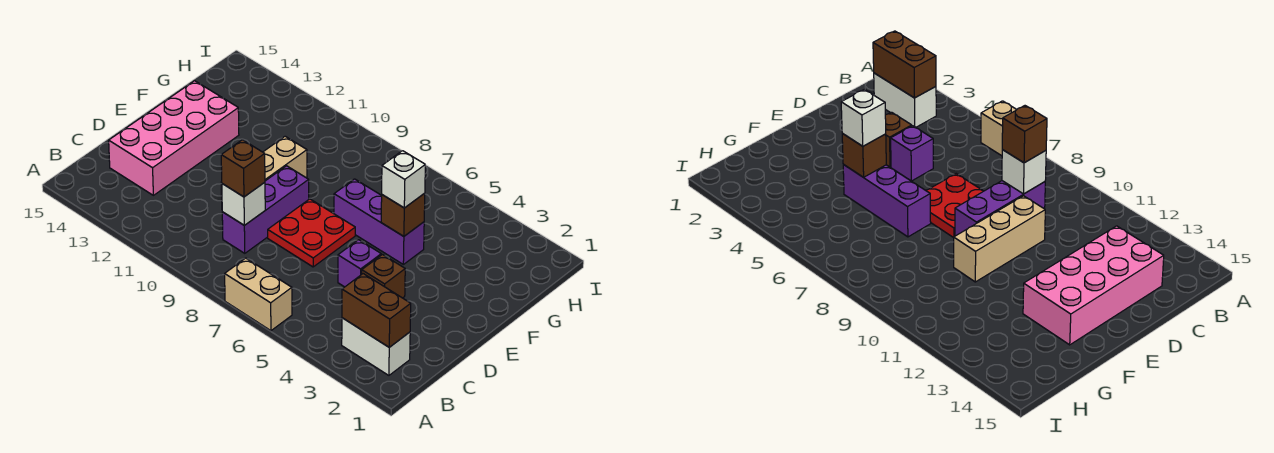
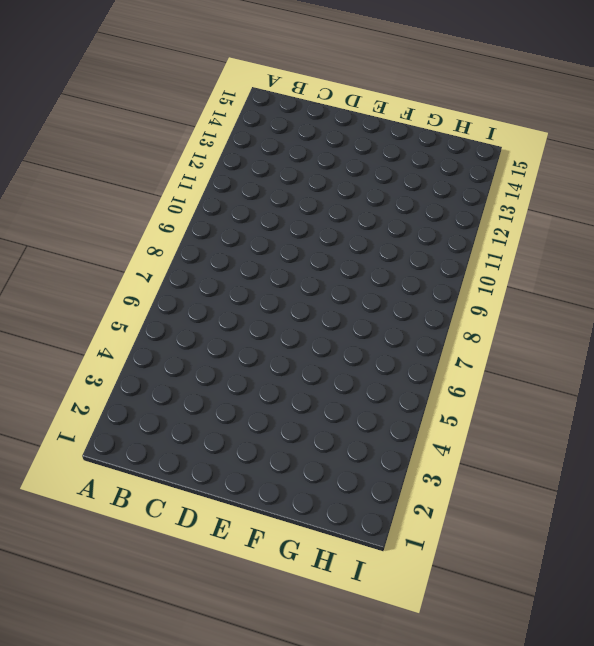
none -> tan brick A6:A7 level 1
none -> white brick B2:B3 level 1
none -> purple brick C9:E9 level 1

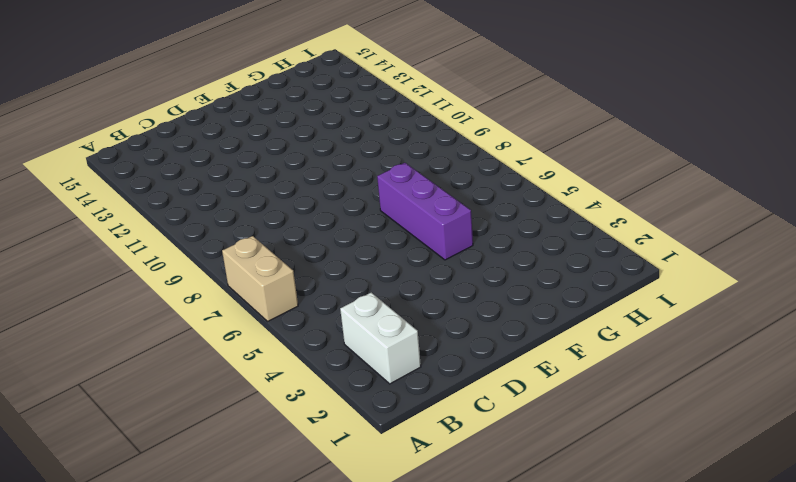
none -> purple brick C9:E9 level 1
none -> pink brick C13:F14 level 1
none -> brown brick D4 level 1

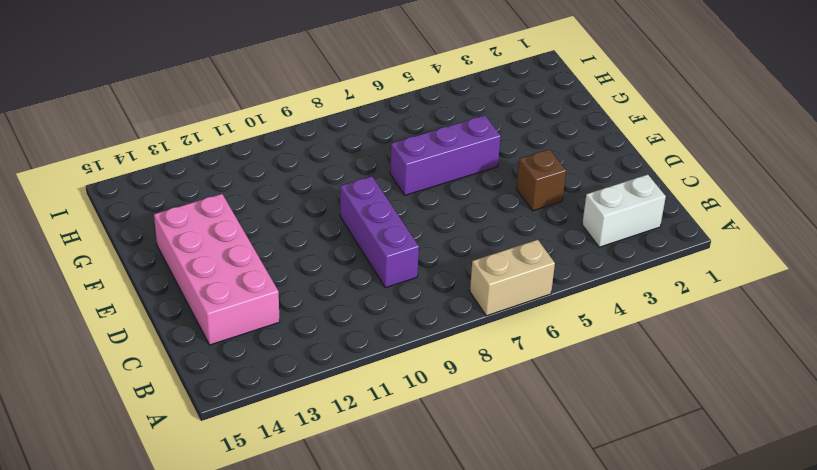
none -> purple brick D5 level 1
none -> red plate D7:E8 level 1
none -> tan brick D10:F10 level 1

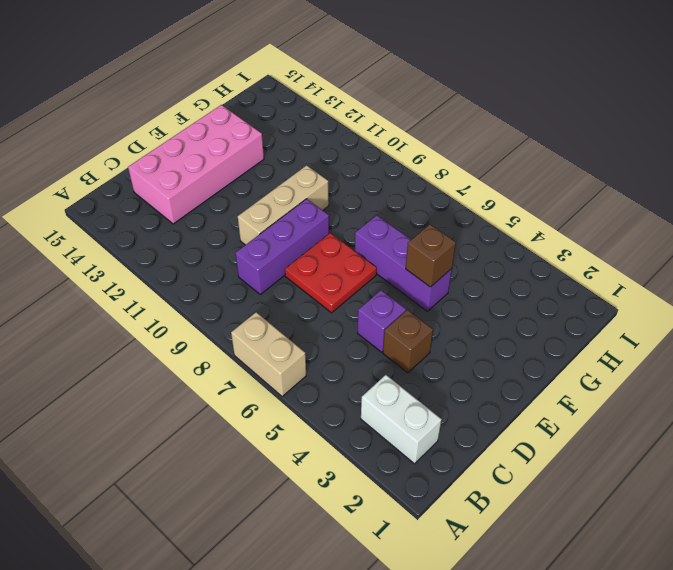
none -> brown brick B2:B3 level 2
none -> white brick C9 level 2
none -> brown brick C9 level 3

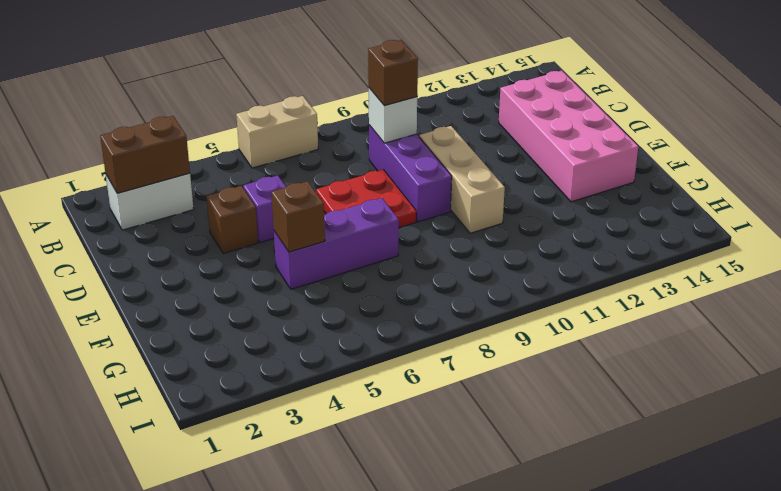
none -> white brick F5 level 3

